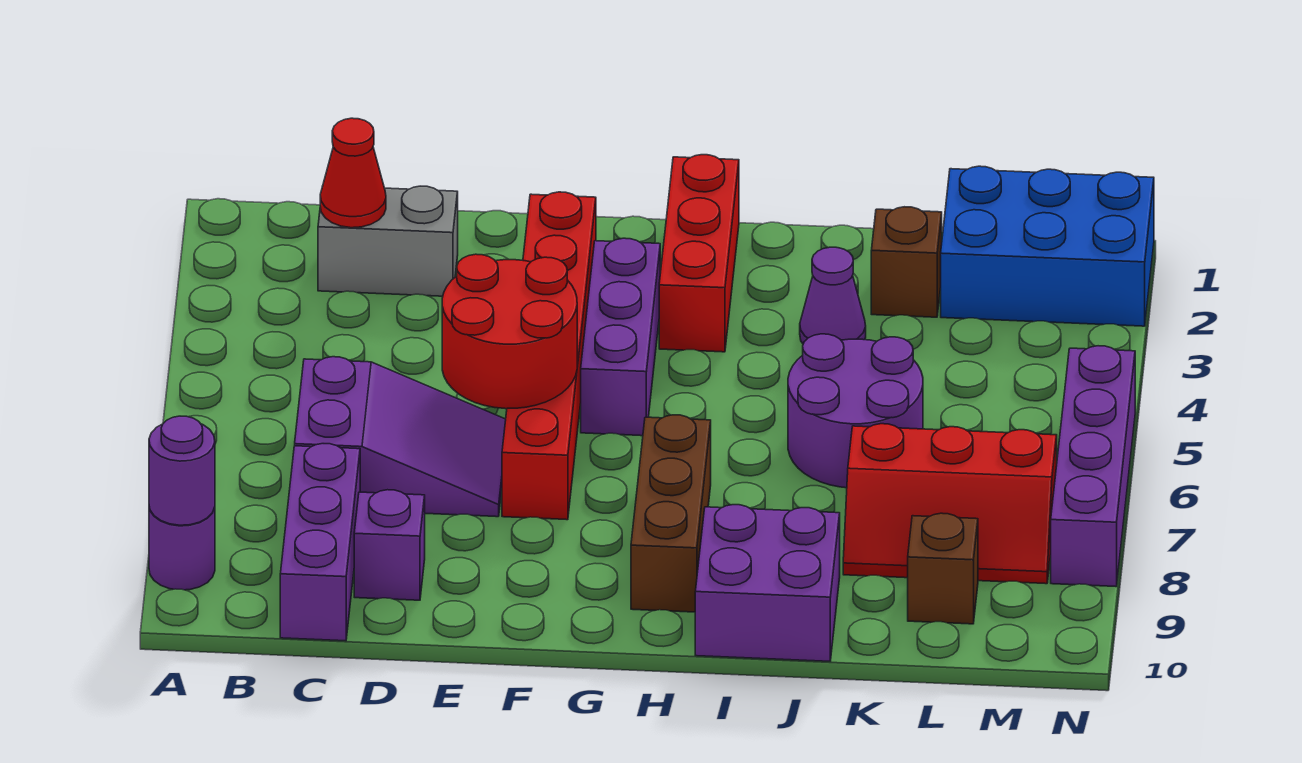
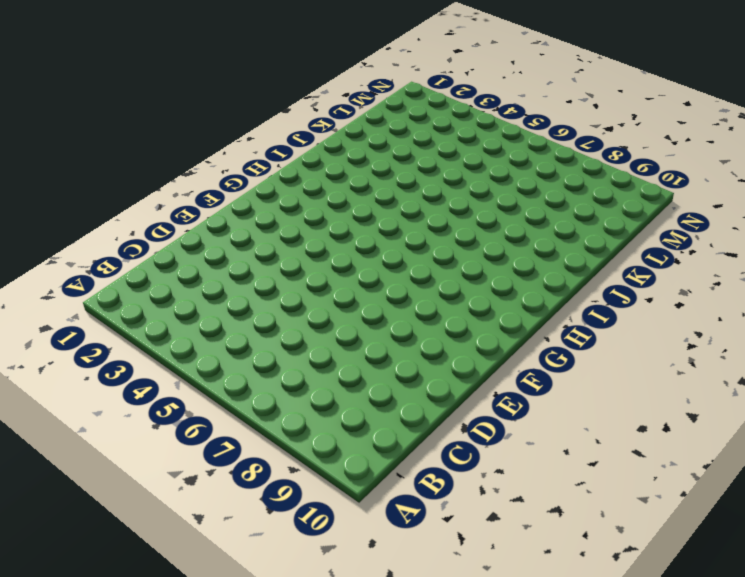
none -> purple round brick A9 level 1
none -> grey brick C2:D2 level 1
none -> purple slope C6:E7 level 1 top C

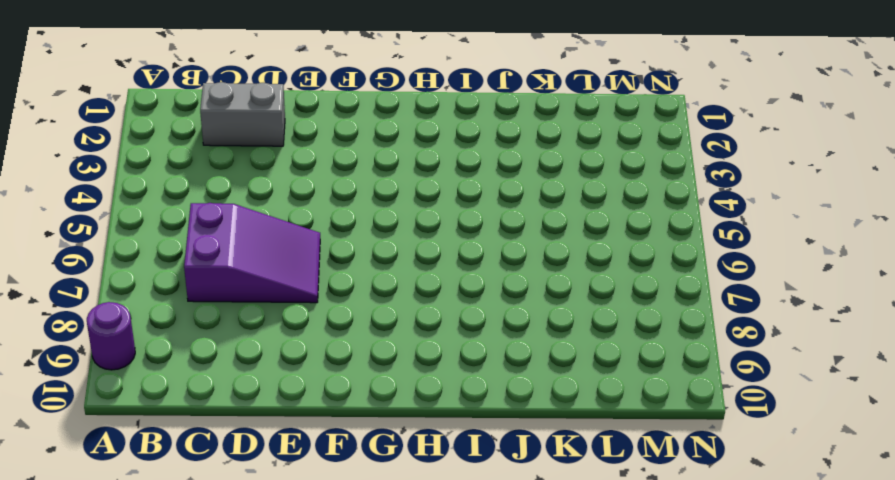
none -> purple brick C8:C10 level 1
none -> purple brick D9 level 1
none -> red brick F2:F7 level 1

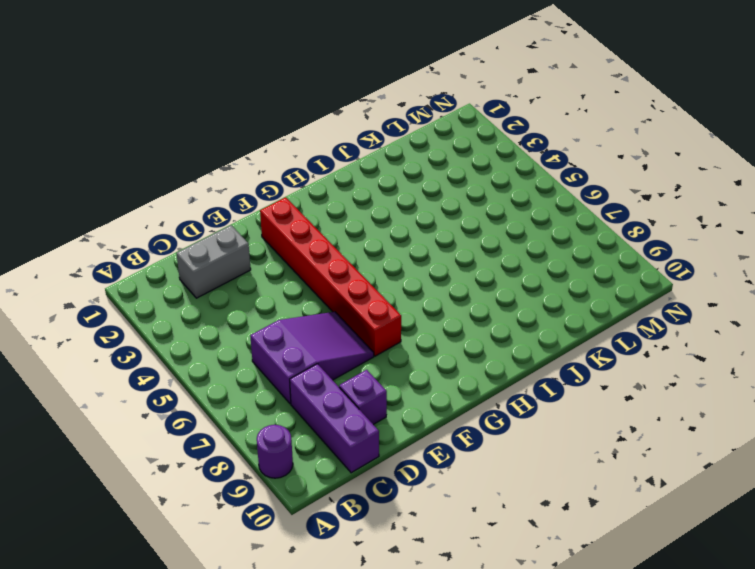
none -> purple brick G3:G5 level 1
none -> red brick H1:H3 level 1
none -> brown brick H7:H9 level 1

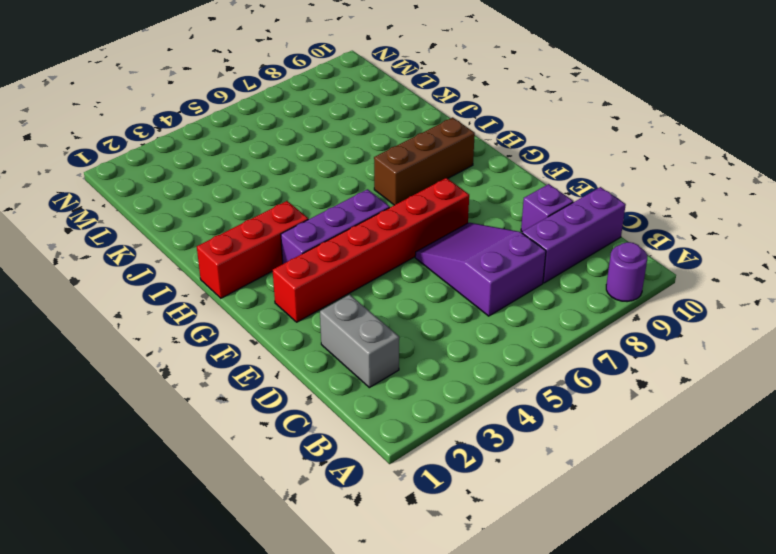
none -> purple brick I9:J10 level 1
none -> purple cone J3 level 1
none -> purple round brick J5:K6 level 1

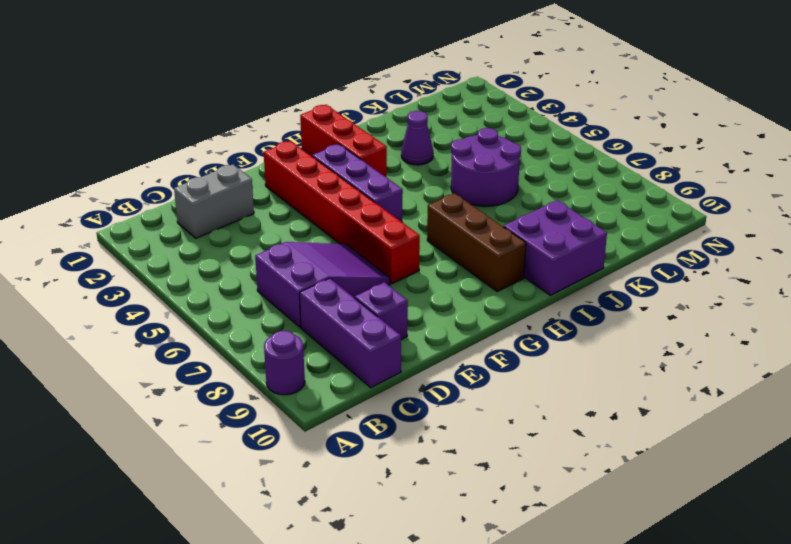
none -> brown brick K2 level 1
none -> red slope K7:M8 level 1 top 7
none -> blue brick L1:N2 level 1

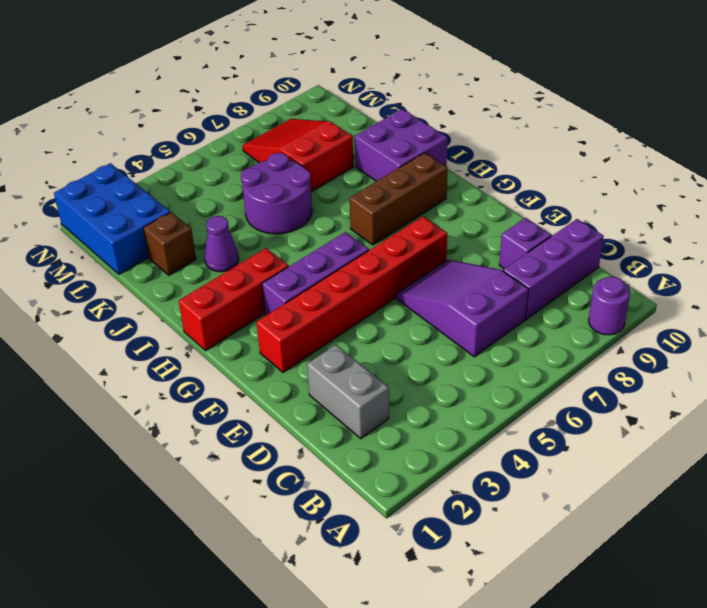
red slope K7:M8 level 1 top K -> red slope K7:M8 level 1 top 7
none -> brown brick L9 level 1
none -> purple brick N5:N8 level 1
none -> purple round brick A9 level 2

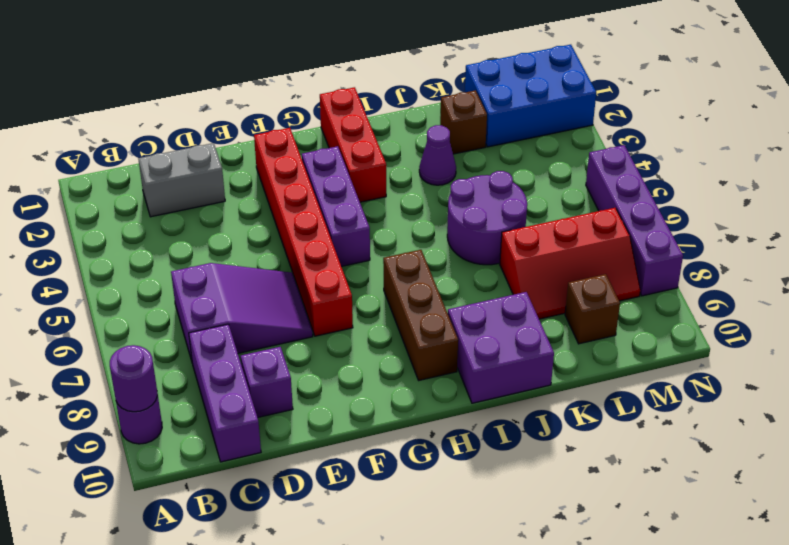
none -> red cone C2 level 2
none -> red round brick E5:F6 level 2

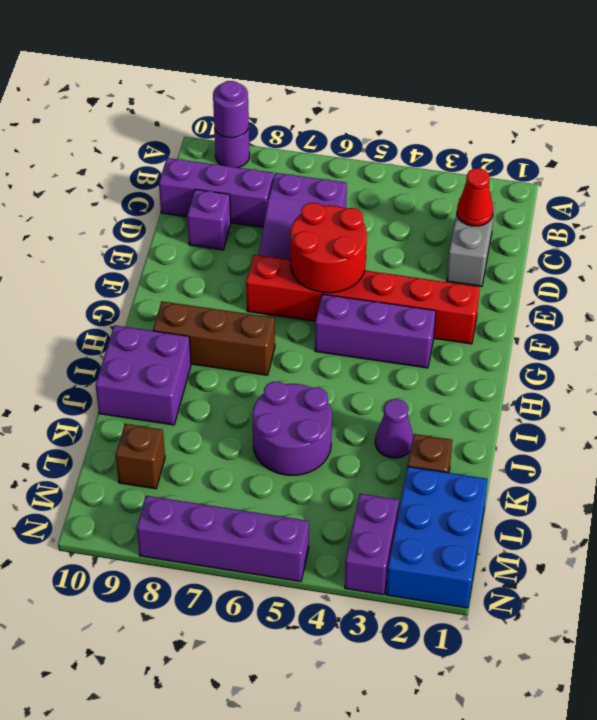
purple brick M3:N3 level 1 -> none
none -> red brick H1:H3 level 1
none -> red slope K7:M8 level 1 top 7

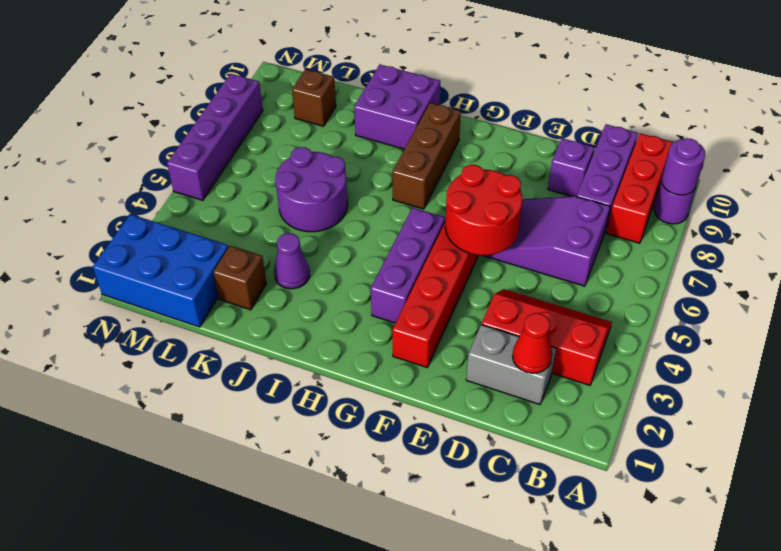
red slope B3:D4 level 1 top 3 -> red slope K7:M8 level 1 top 7
red brick B8:B10 level 1 -> red brick H1:H3 level 1

